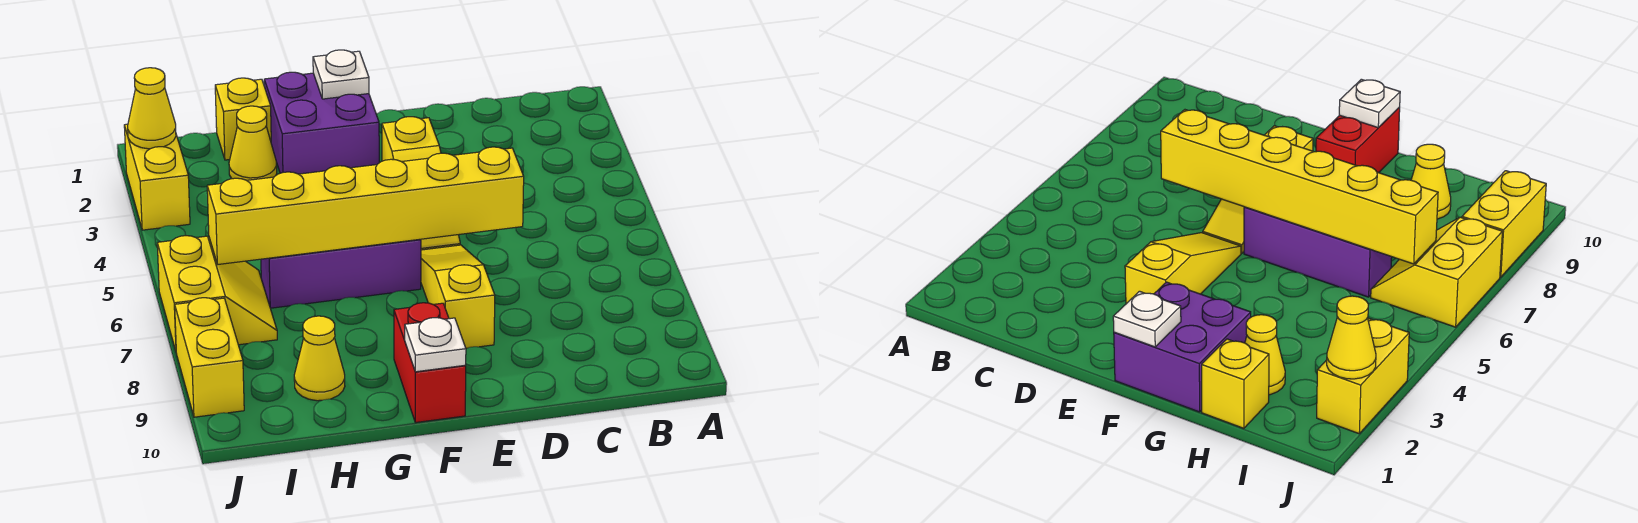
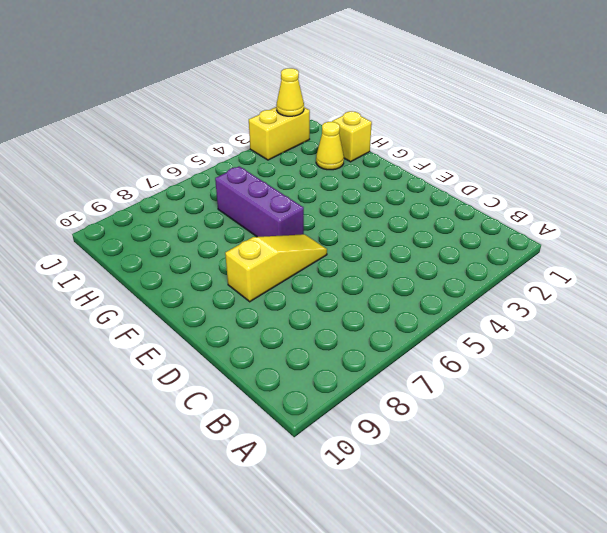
none -> yellow slope E3:E5 level 1 top 3
none -> purple brick F1:G2 level 1
none -> red brick F9:F10 level 1

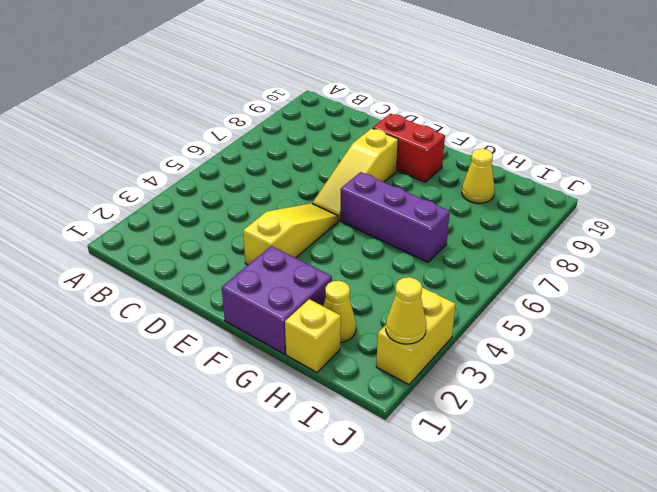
red brick E9:F9 level 1 -> red brick F9:F10 level 1
none -> yellow slope I6:J7 level 1 top J
none -> yellow brick J8:J9 level 1
none -> yellow brick D6:I6 level 2

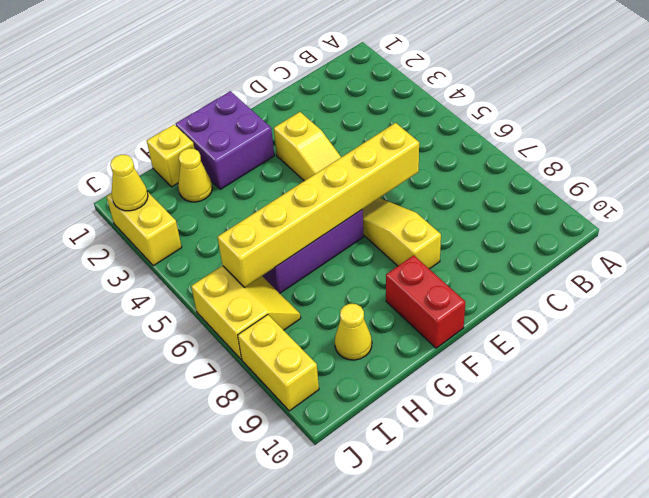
none -> white plate F1 level 2
none -> white plate F10 level 2

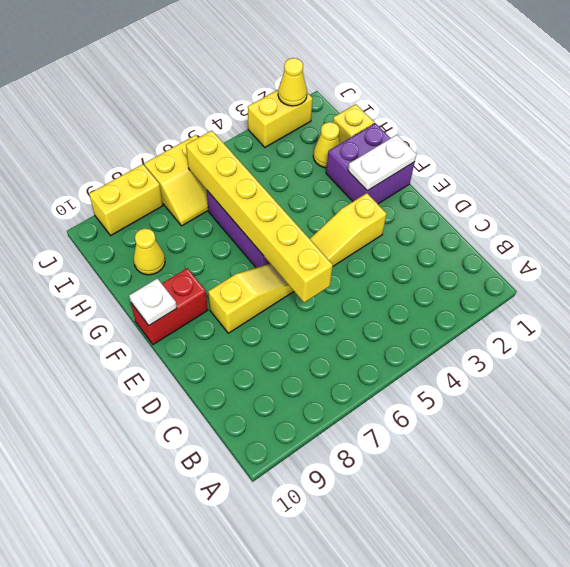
white plate F1:F2 level 2 -> white plate F1 level 2

